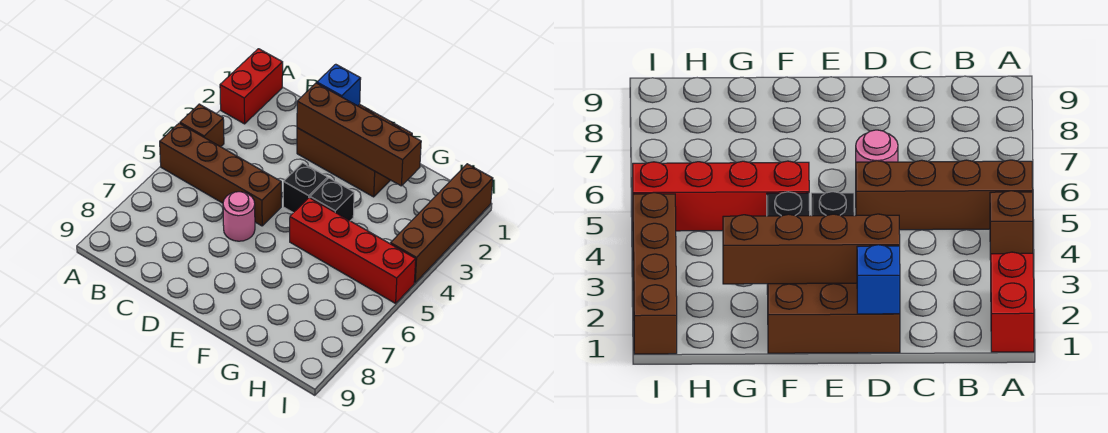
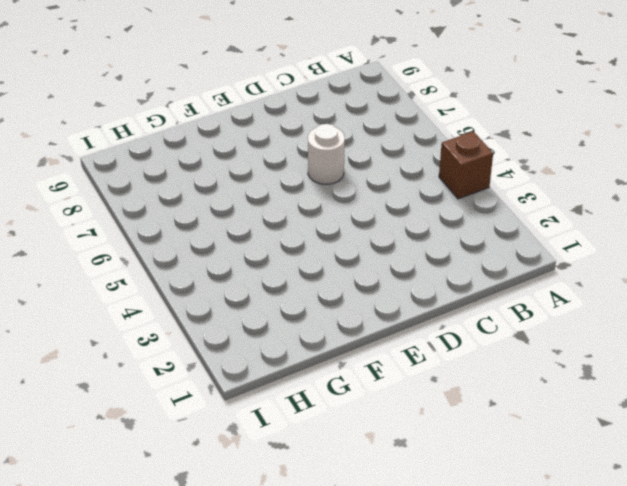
white round brick D6 level 1 -> pink round brick D6 level 1
none -> red brick A1:A2 level 1
none -> brown brick A5:D5 level 1

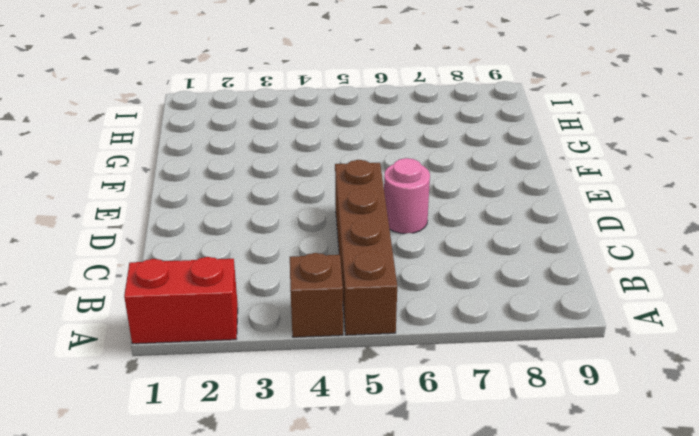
none -> brown brick D1:F2 level 1
none -> black brick E4 level 1

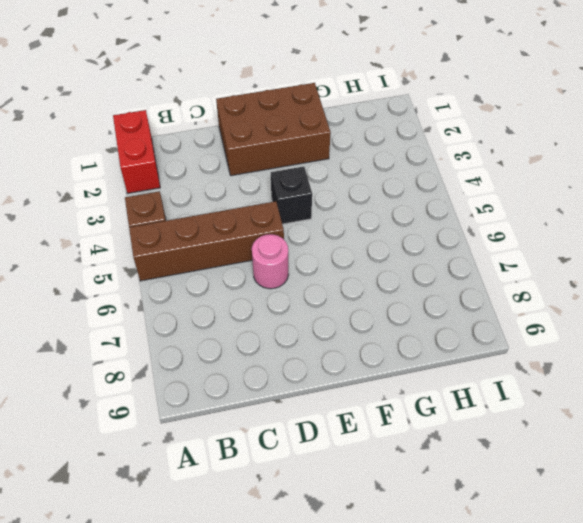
none -> black brick F4 level 1
none -> red brick F5:I5 level 1

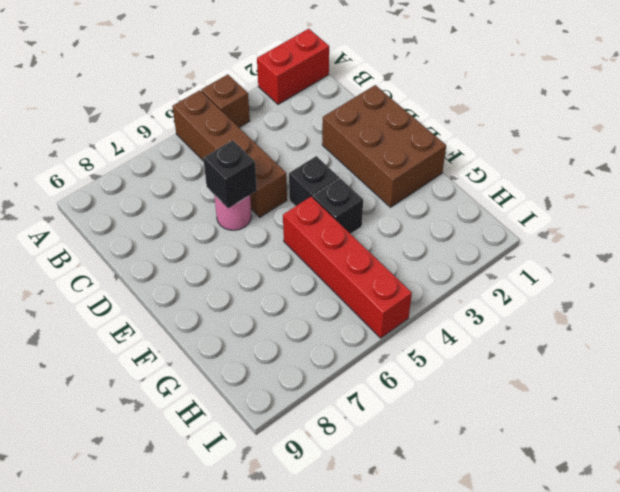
black brick D6 level 2 -> none
none -> brown brick I1:I4 level 1
none -> blue brick D1 level 2

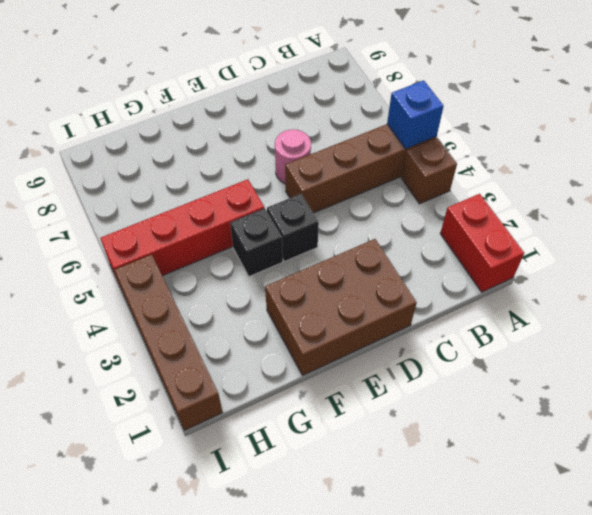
blue brick A5 level 2 -> blue brick D1 level 2
none -> brown brick D2:G2 level 2

